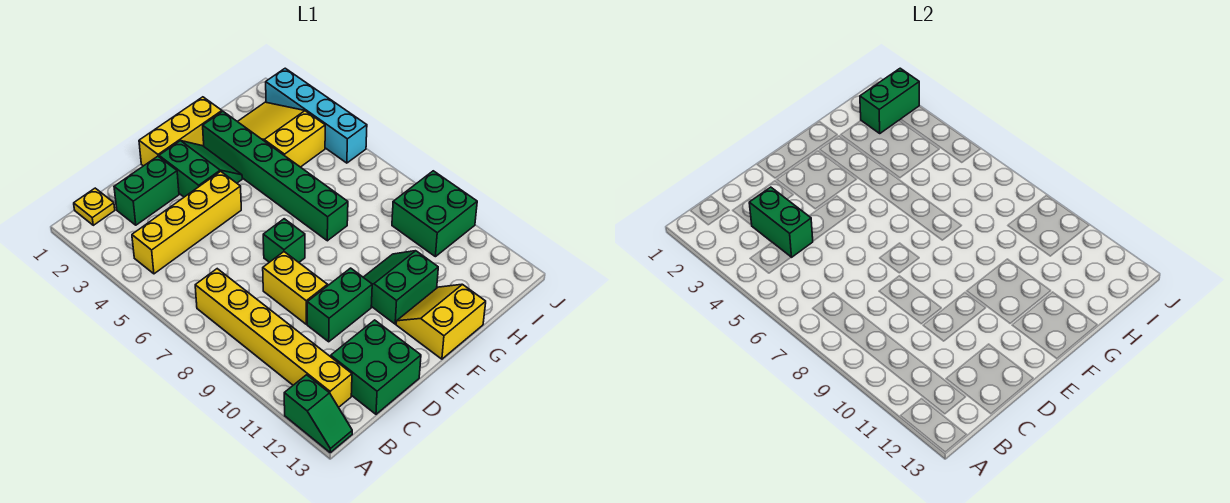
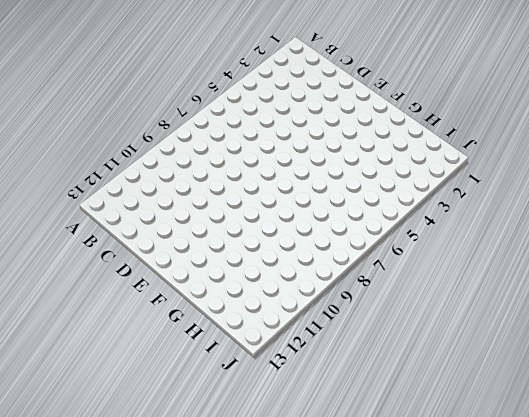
none -> green slope A12:A13 level 1 top 12
none -> yellow plate B1 level 1
none -> yellow brick B4:E4 level 1

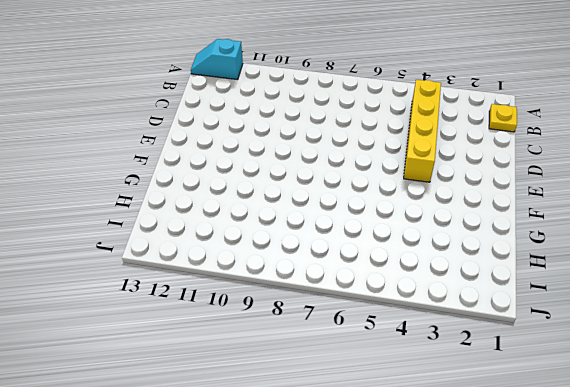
cyan slope A12:A13 level 1 top 12 -> green slope A12:A13 level 1 top 12
none -> yellow brick B7:B12 level 1
none -> green brick C2:D2 level 1
none -> green brick C12:D13 level 1

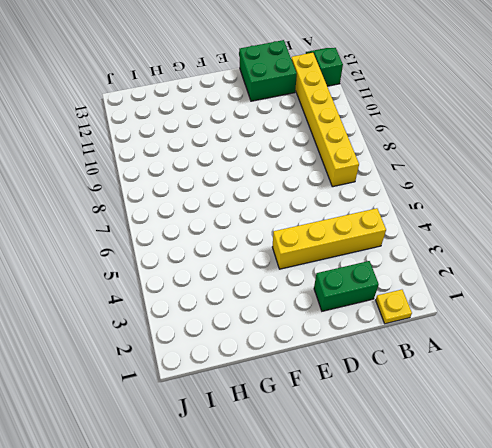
none -> yellow brick D8:D9 level 1
none -> green brick D10:E10 level 1
none -> yellow brick E1:G1 level 1

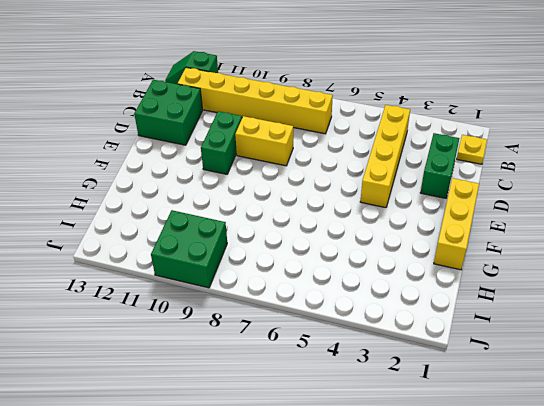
none -> green slope E2:F3 level 1 top E
none -> green brick E7 level 1
none -> green slope F10:G11 level 1 top 11

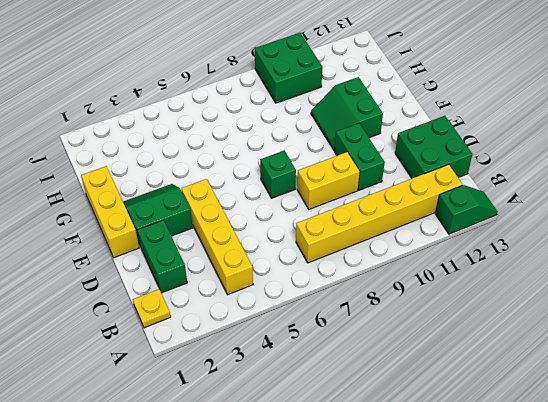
none -> yellow slope F12:G13 level 1 top 13
none -> green brick G2:G7 level 1
none -> yellow slope H2:I4 level 1 top 4

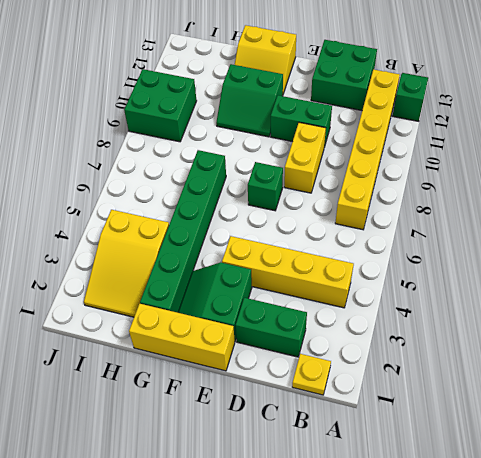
none -> cyan brick J2:J5 level 1
none -> green brick C3:C4 level 2
none -> green brick I2:J2 level 2

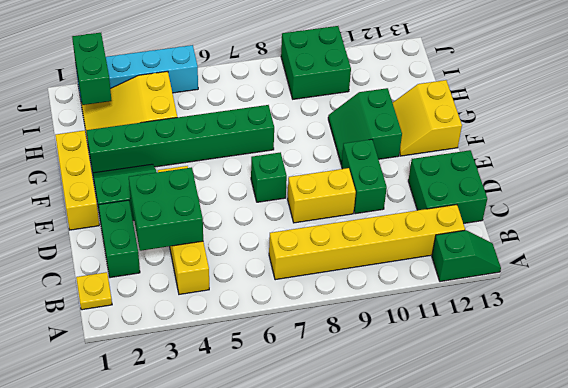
green brick C3:D4 level 2 -> green brick C3:C4 level 2

